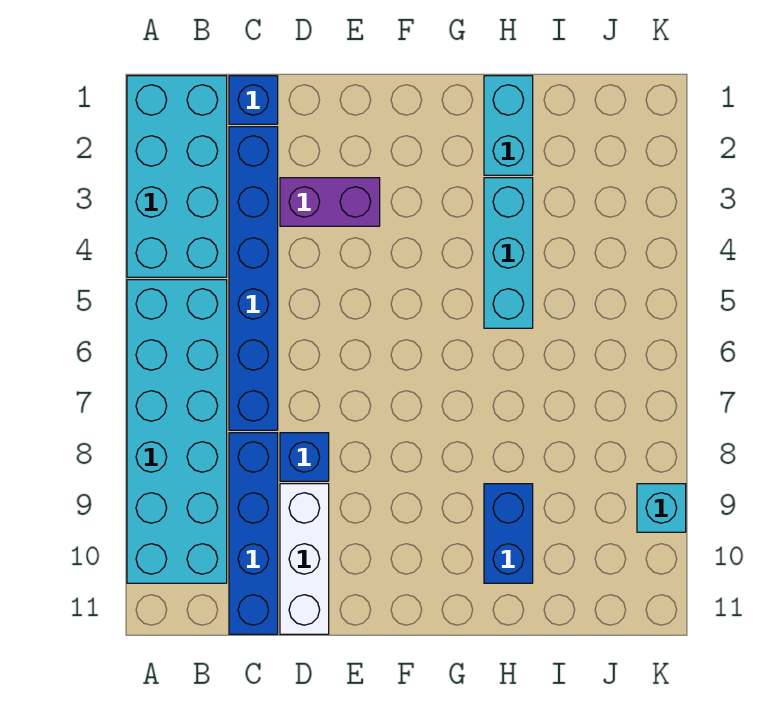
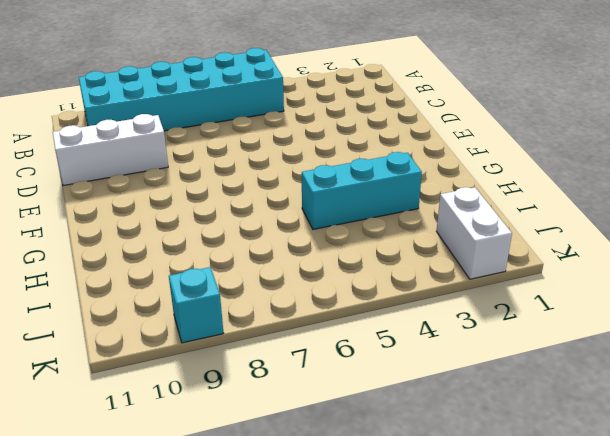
white brick J2:K2 level 1 -> none
none -> cyan brick A1:B4 level 1
none -> blue brick C1 level 1
none -> blue brick C2:C7 level 1

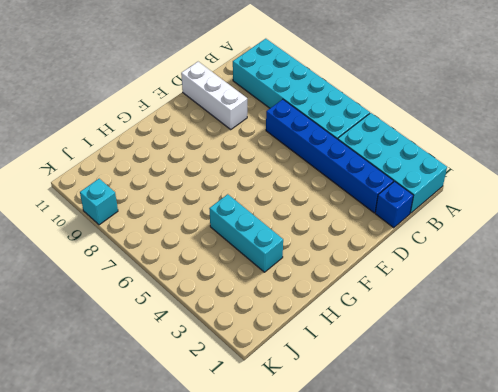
none -> blue brick C8:C11 level 1
none -> purple brick D3:E3 level 1
none -> blue brick D8 level 1

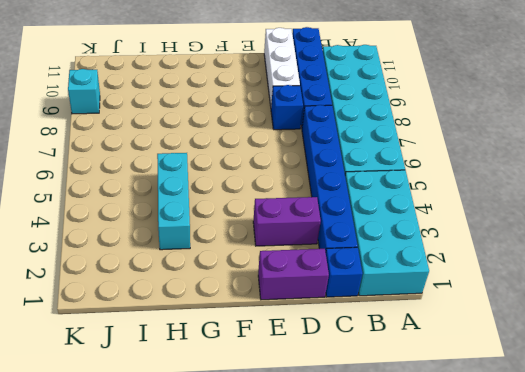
purple brick D1:E1 level 1 -> none
none -> cyan brick H1:H2 level 1
none -> blue brick H9:H10 level 1

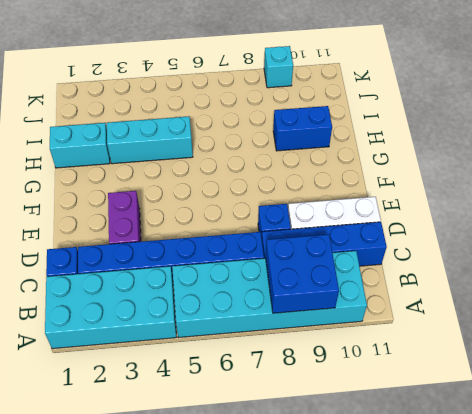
blue brick A8:B9 level 2 -> none

